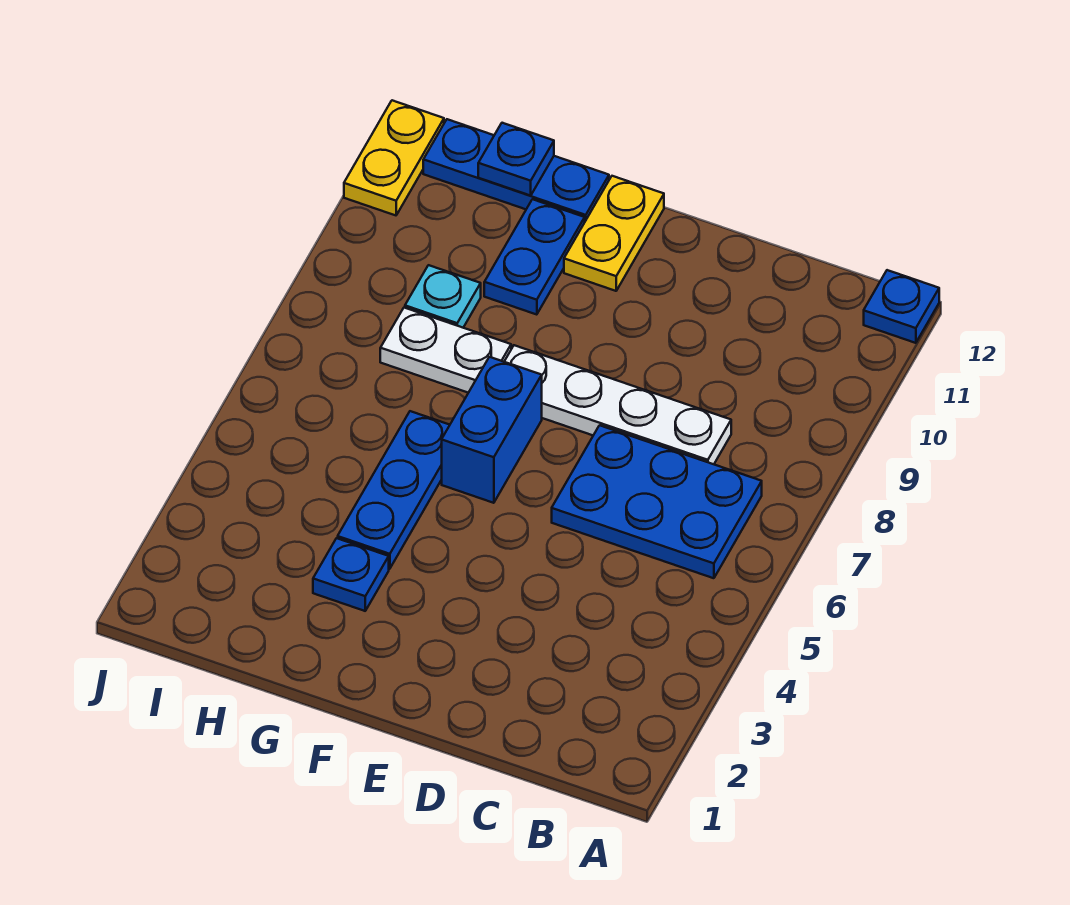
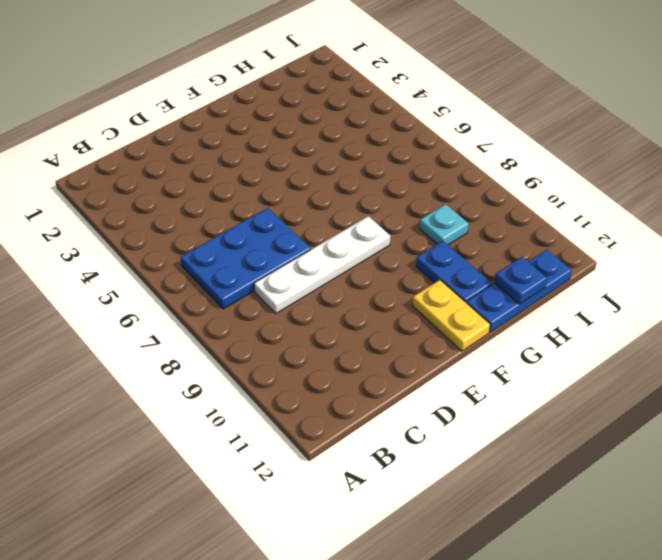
none -> blue plate A12 level 1
none -> blue brick F6:F7 level 1
none -> blue plate G3 level 1

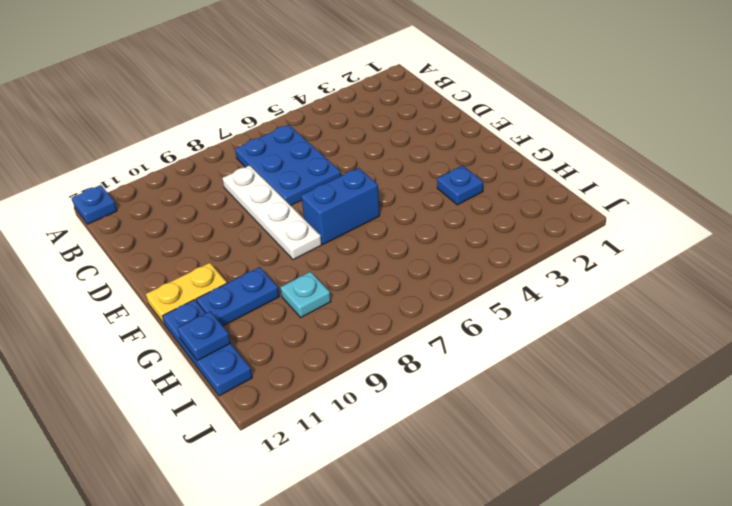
none -> blue plate G4:G6 level 1
none -> white plate G8:H8 level 1
none -> yellow plate J11:J12 level 1

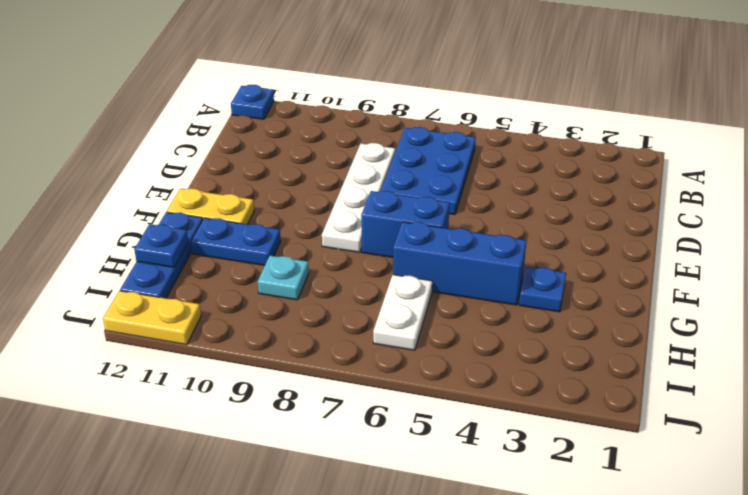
blue brick G4:G6 level 1 -> blue plate G4:G6 level 1
white plate H6:I6 level 1 -> white plate G8:H8 level 1

